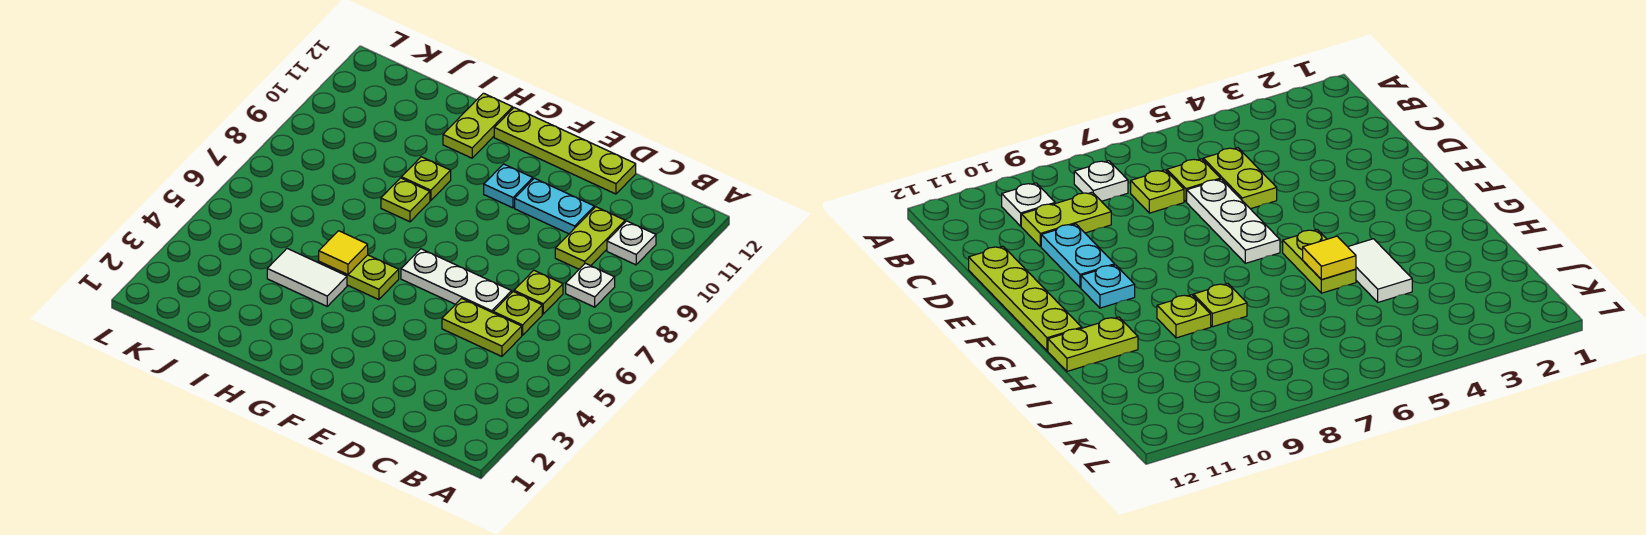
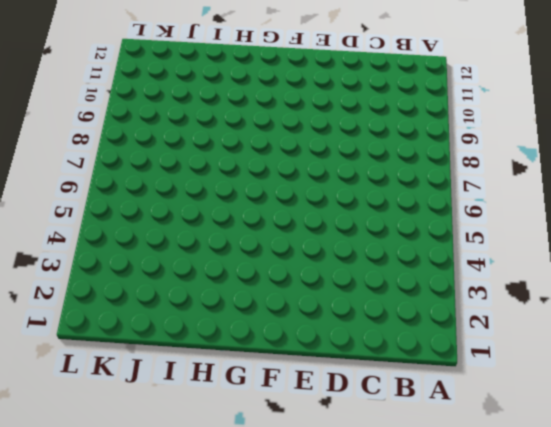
none -> white plate B8 level 1
none -> white plate B10 level 1
none -> lime plate C5:D5 level 1

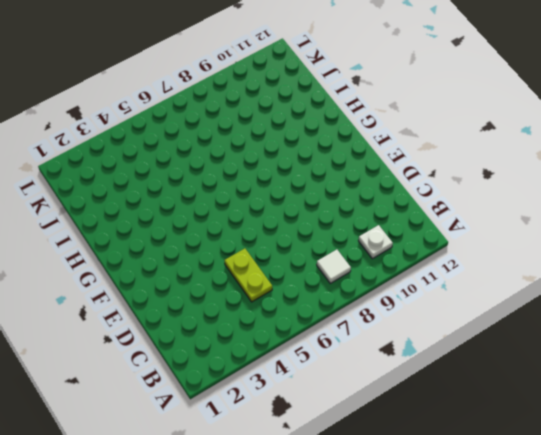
white tile B8 level 1 -> white plate B8 level 1
none -> lime plate C6 level 1
none -> lime plate C7 level 1
none -> lime plate C9:C10 level 1

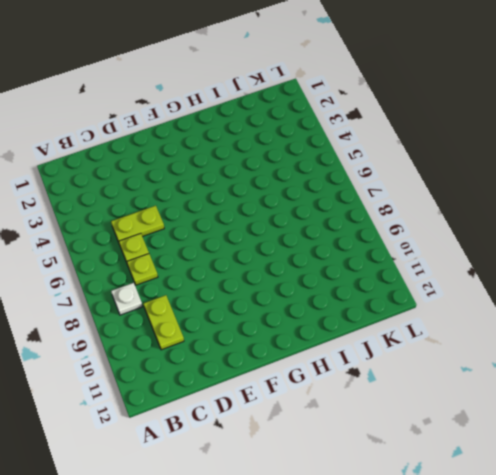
none -> white plate B10 level 1
none -> white plate D6:F6 level 1
none -> cyan plate D10:E10 level 1

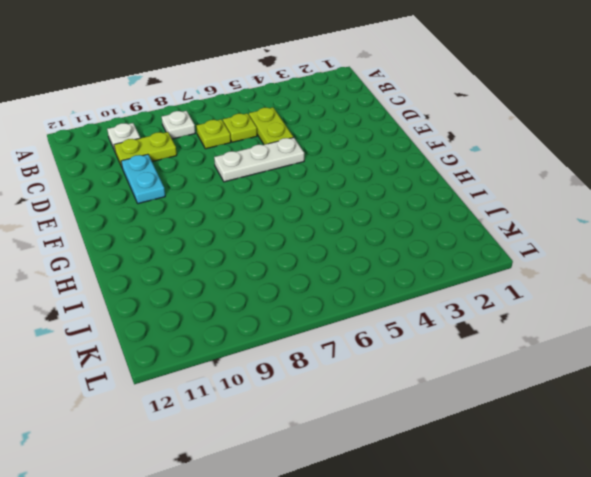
white plate E5:E7 level 1 -> white plate D6:F6 level 1
none -> lime plate D12:G12 level 1
none -> cyan plate F10 level 1
none -> lime plate G5:H5 level 1

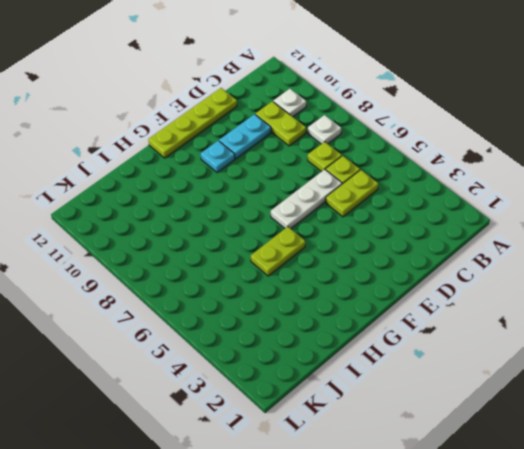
none -> white tile H4:I4 level 1
none -> lime plate H8 level 1
none -> lime plate H9 level 1

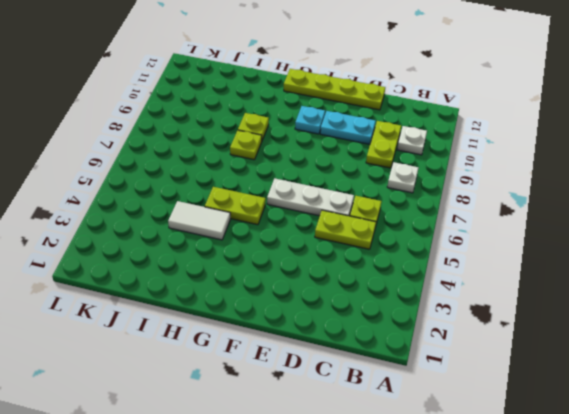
none -> lime plate C7 level 1
none -> lime plate H11:H12 level 1
none -> yellow tile H5 level 2

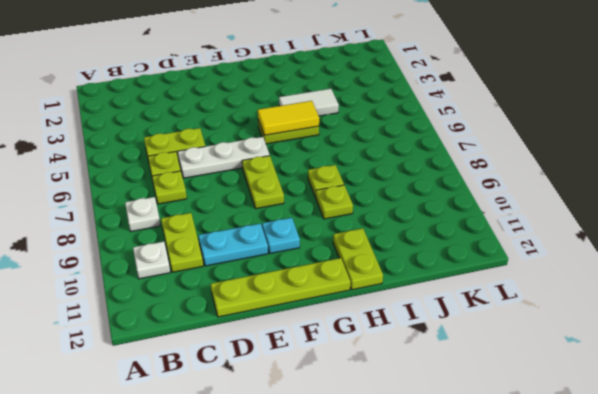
lime plate F7:F8 level 1 -> none
yellow tile G5:H5 level 2 -> yellow tile H5 level 2

